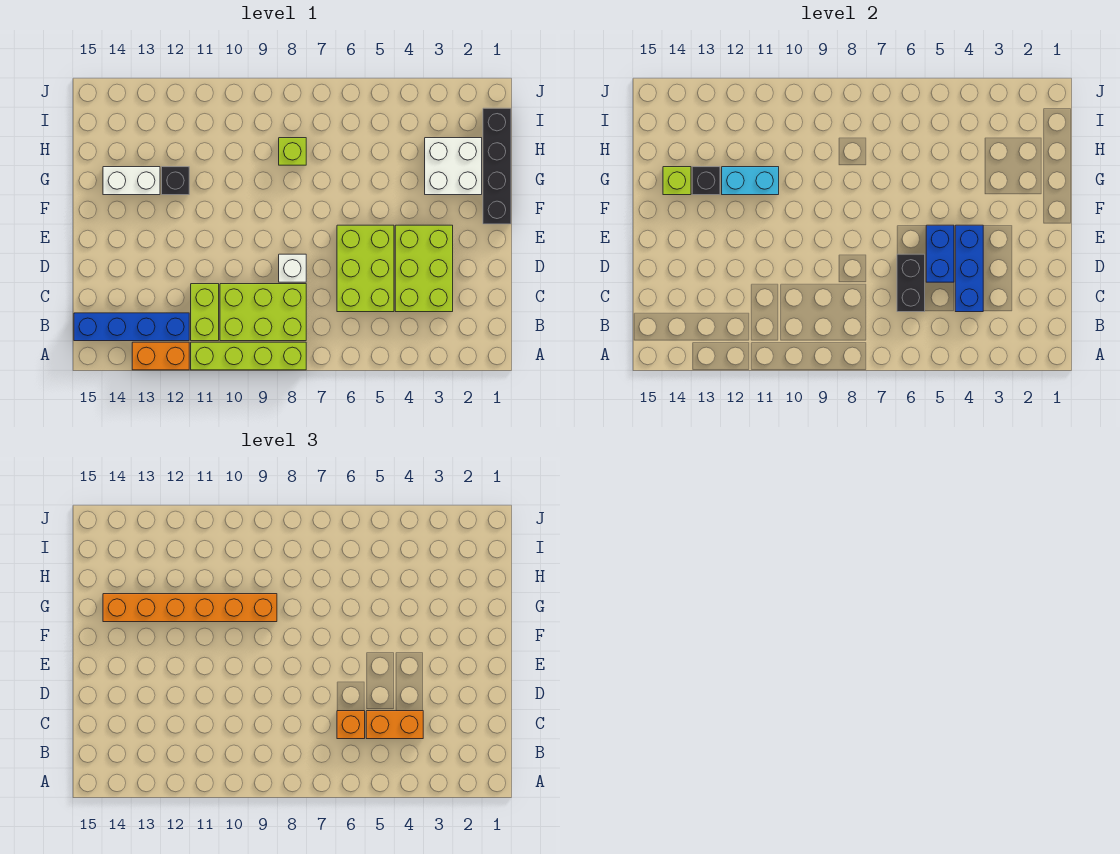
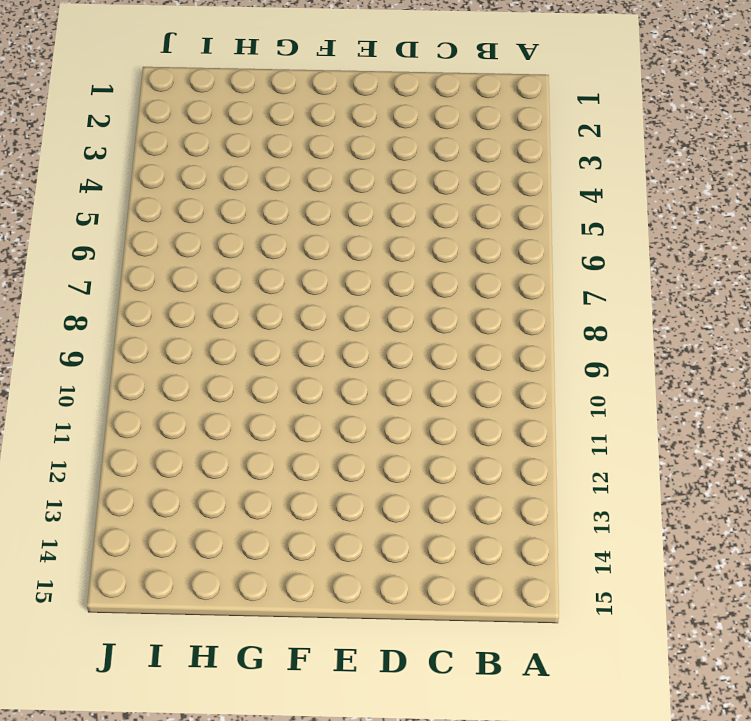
none -> lime brick A8:A11 level 1
none -> orange brick A12:A13 level 1
none -> lime brick B8:C10 level 1

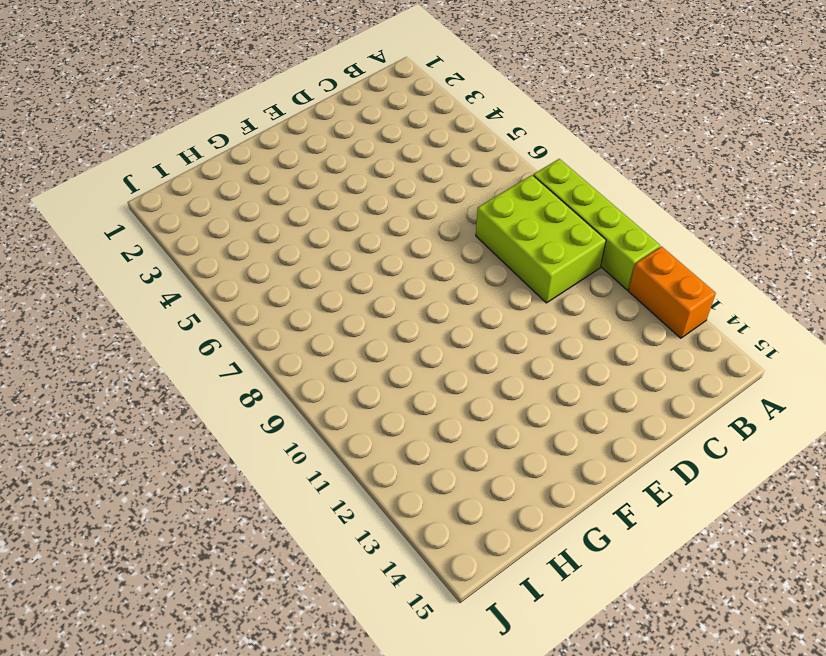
none -> lime brick B11:C11 level 1
none -> blue brick B12:B15 level 1
none -> lime brick C3:E4 level 1

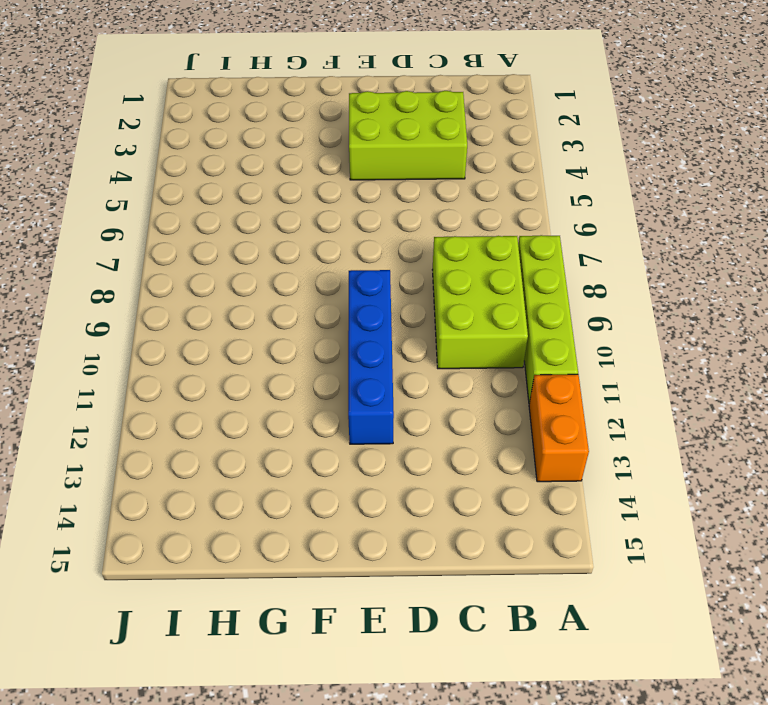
blue brick E9:E12 level 1 -> blue brick B12:B15 level 1
none -> lime brick B11:C11 level 1
none -> lime brick C5:E6 level 1
none -> white brick D8 level 1

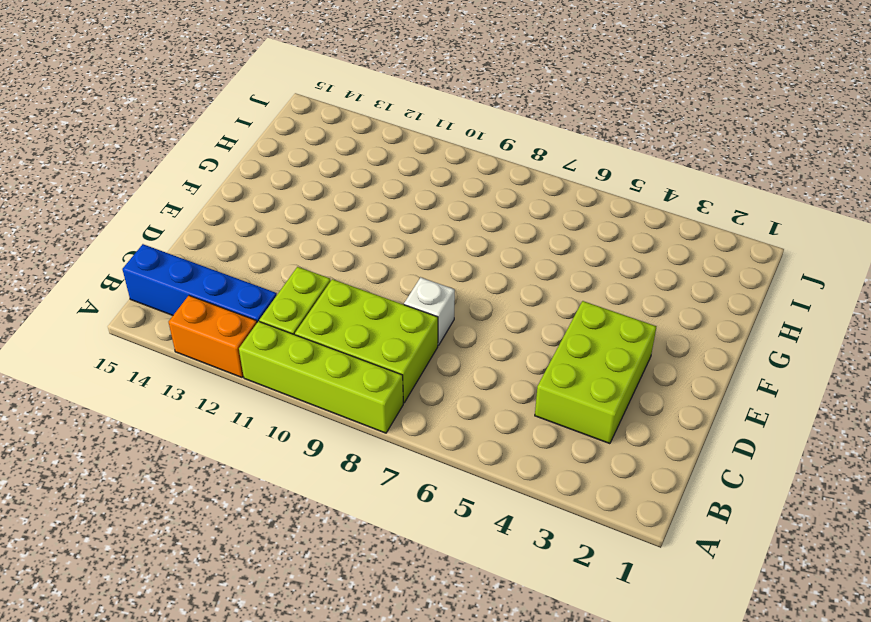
none -> lime brick C5:E6 level 1
none -> black brick F1:I1 level 1
none -> white brick G2:H3 level 1

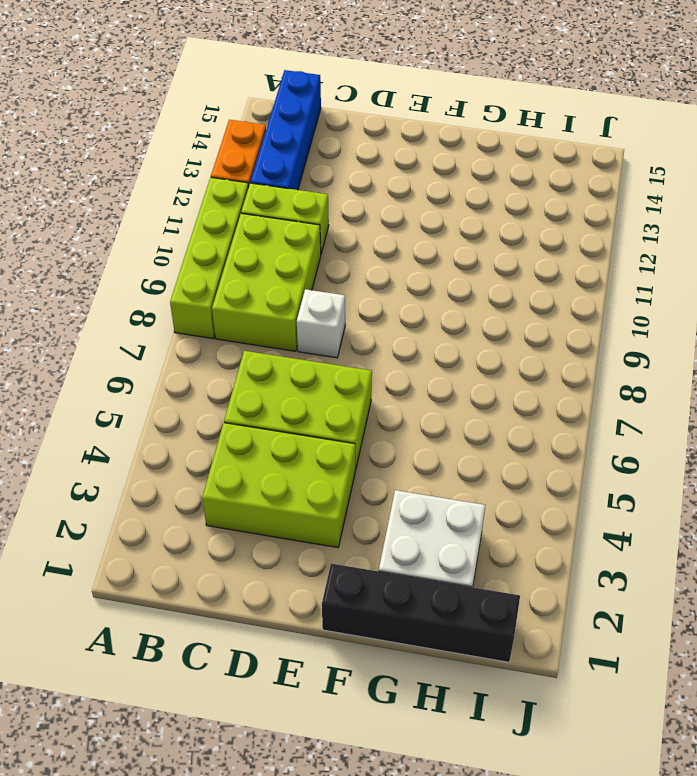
none -> black brick G12 level 1
none -> white brick G13:G14 level 1
none -> lime brick H8 level 1

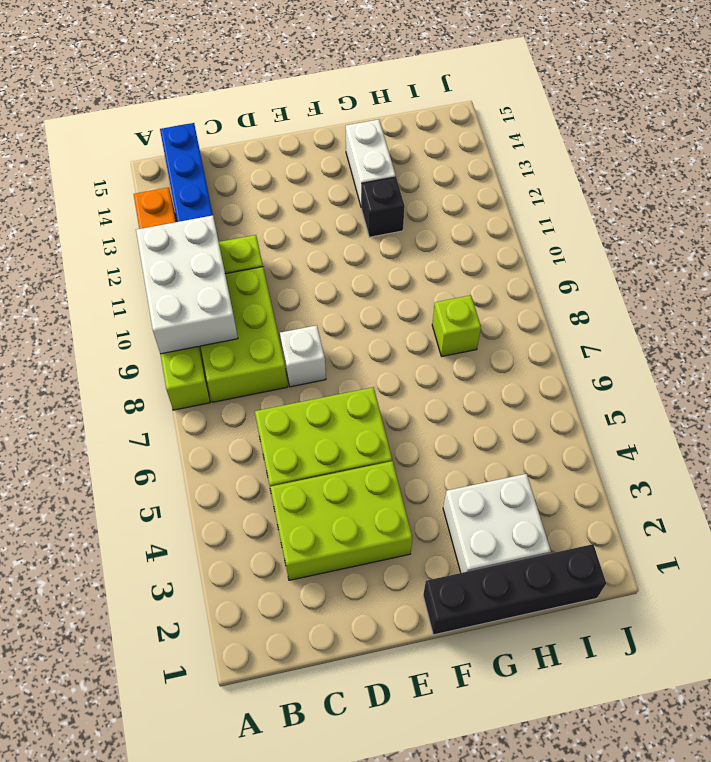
white brick A9:B11 level 2 -> none
none -> blue brick C4:E4 level 2
none -> black brick C6:D6 level 2
none -> blue brick D5:E5 level 2

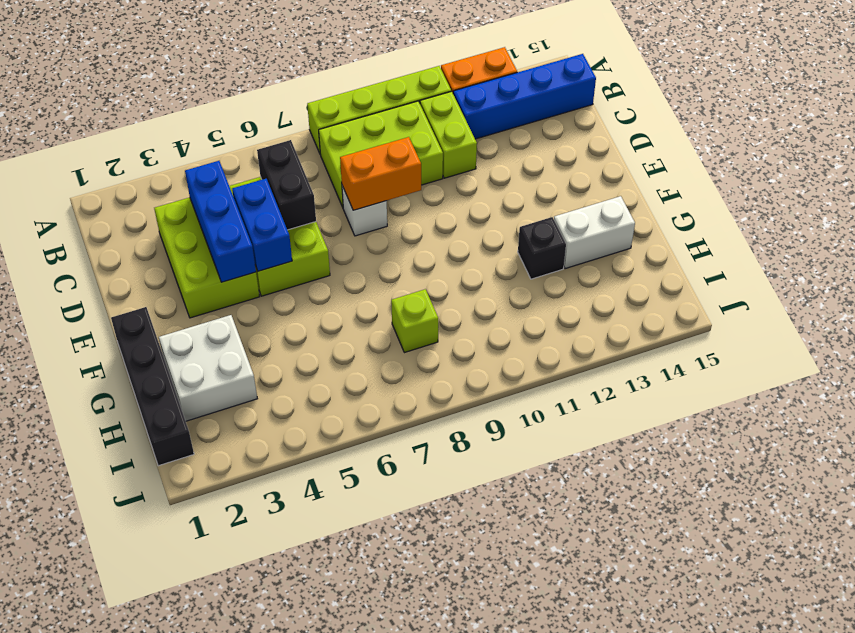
orange brick D8:D9 level 2 -> orange brick C4:C5 level 3
none -> cyan brick G11:G12 level 2
none -> black brick G13 level 2
none -> lime brick G14 level 2

